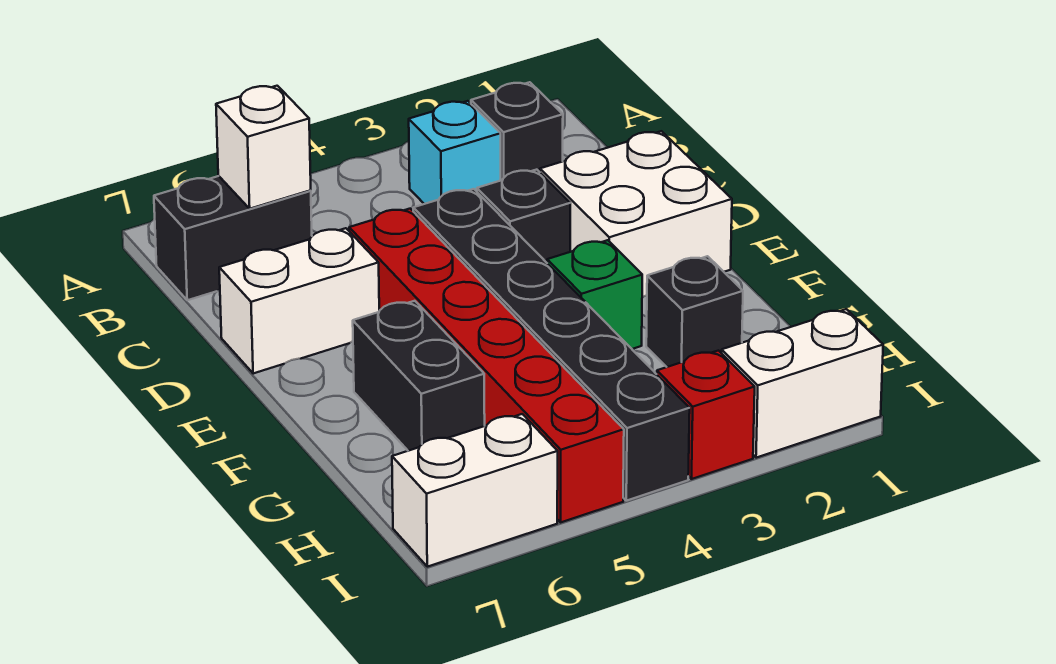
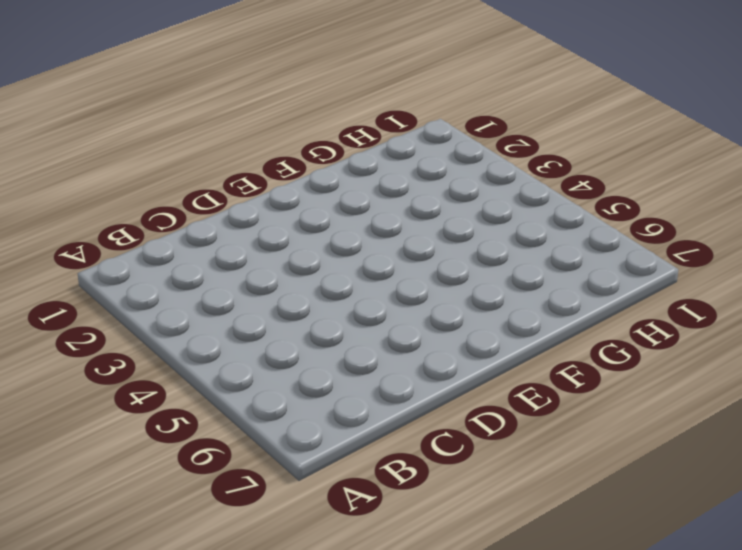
none -> black brick B2 level 1
none -> cyan brick B3 level 1
none -> black brick B6:B7 level 1

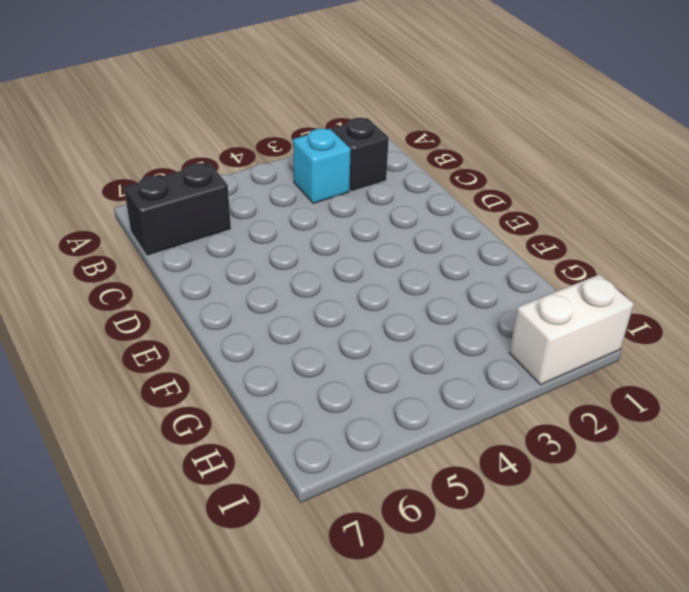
none -> white brick D1:E2 level 1
none -> black brick D3 level 1
none -> black brick D4:I4 level 1

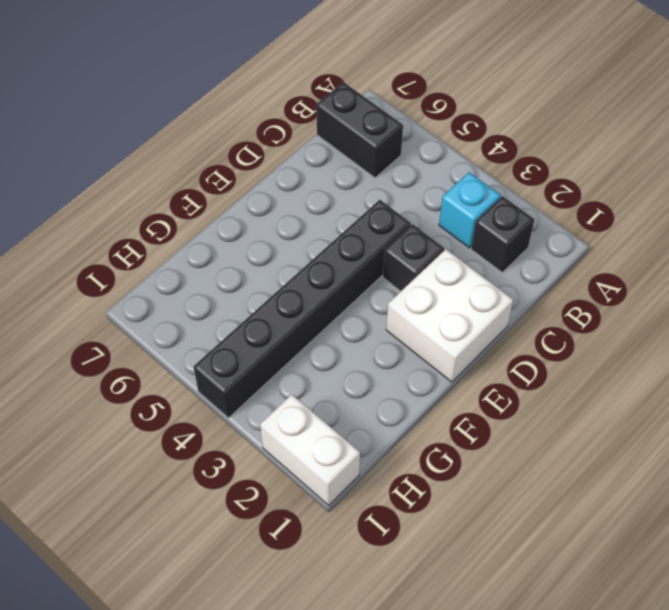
none -> red brick D5:I5 level 1
none -> white brick D6:D7 level 1
none -> green brick F3 level 1

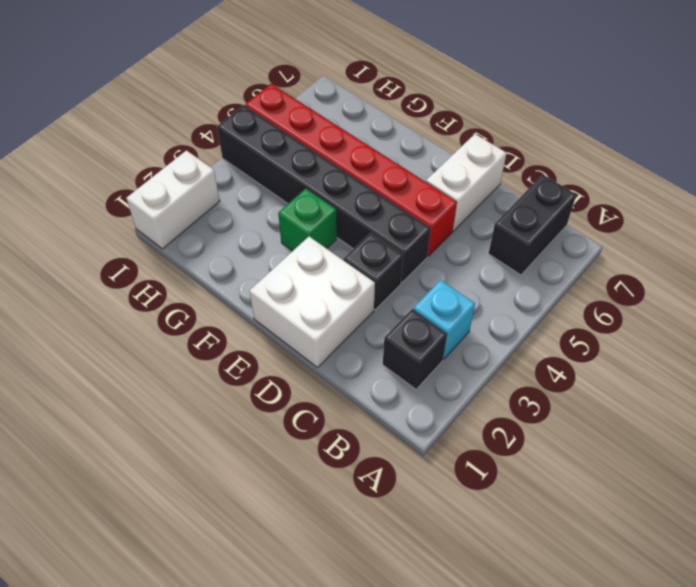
none -> black brick F6:G6 level 1
none -> black brick G2 level 1
none -> red brick I3 level 1

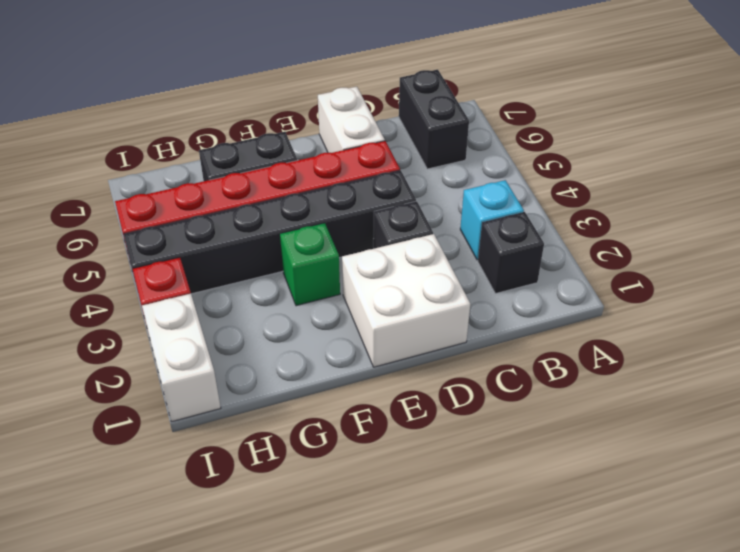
none -> black brick G2 level 1
none -> white brick I6:I7 level 1
none -> white brick B6 level 2

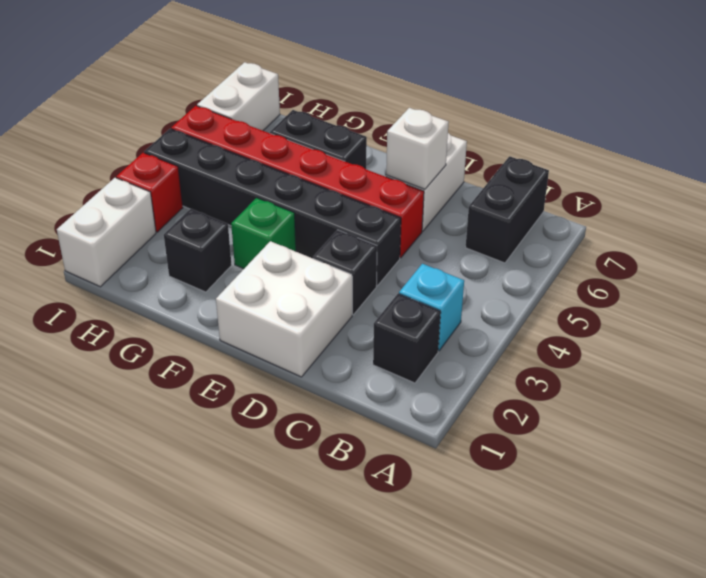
white brick D6 level 2 -> white brick B6 level 2

